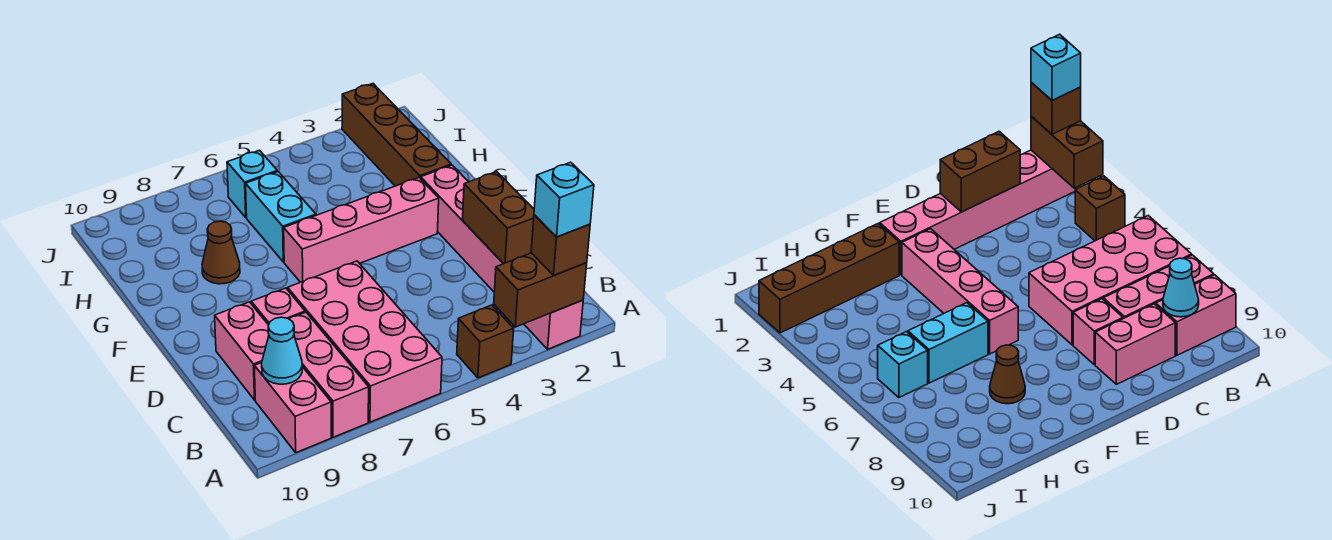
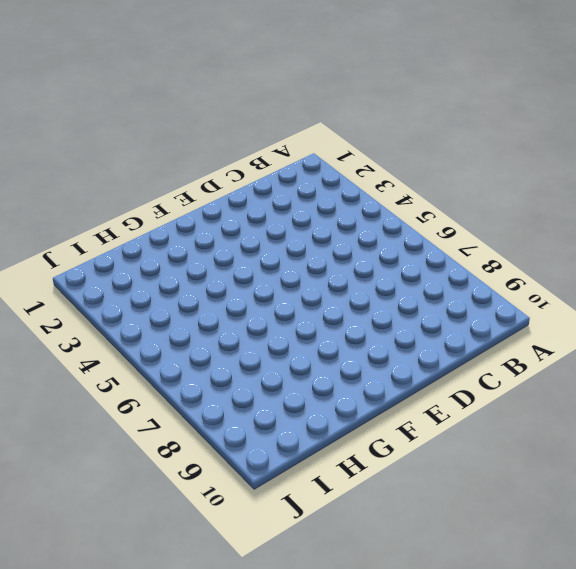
none -> pink brick A2:F2 level 1
none -> brown brick A4 level 1
none -> pink brick A6:D7 level 1

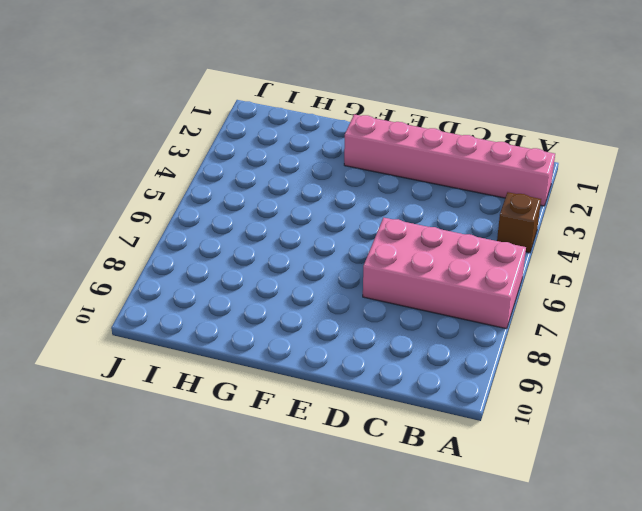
none -> pink brick A8:C8 level 1
none -> pink brick A9:B9 level 1
none -> pink brick C9:D9 level 1

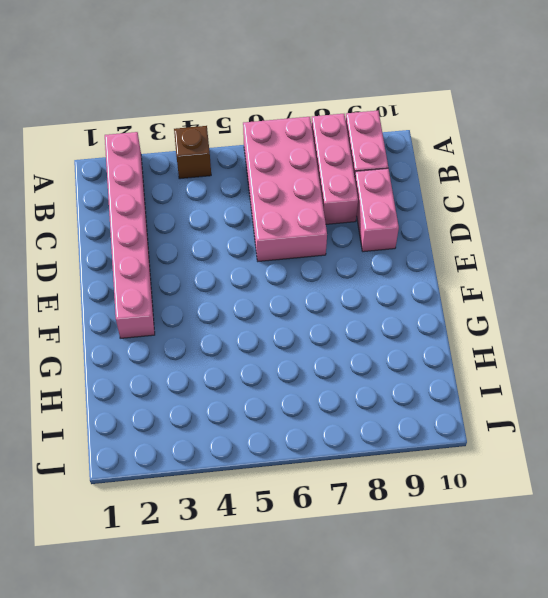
none -> pink brick D8 level 1
none -> pink brick F3:F6 level 1
none -> brown brick G2:J2 level 1

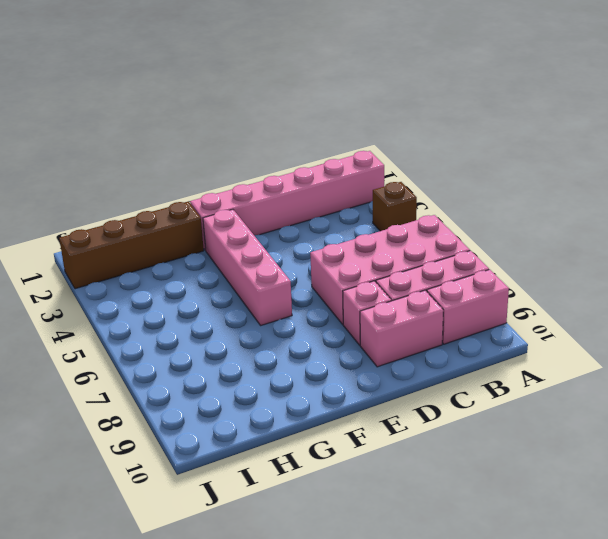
none -> cyan brick G6:H6 level 1
none -> brown cone G8 level 1
none -> cyan brick I6 level 1

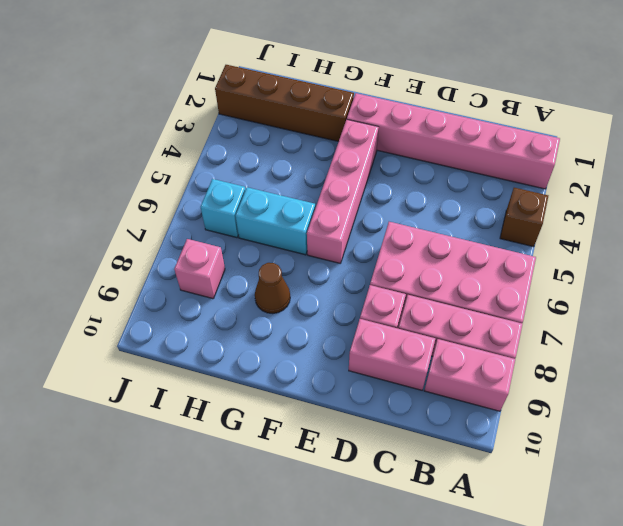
pink brick I8 level 1 -> none
none -> brown brick A2:A3 level 2
none -> cyan cone B9 level 2
none -> brown brick C2:D2 level 2

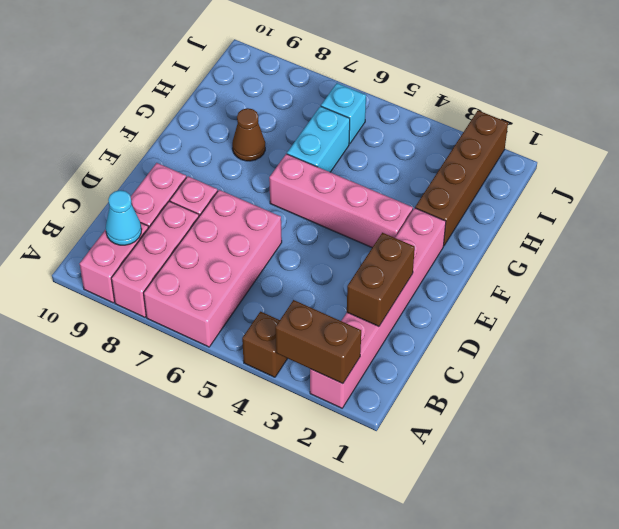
none -> brown brick A2 level 3
none -> cyan brick A2 level 4

